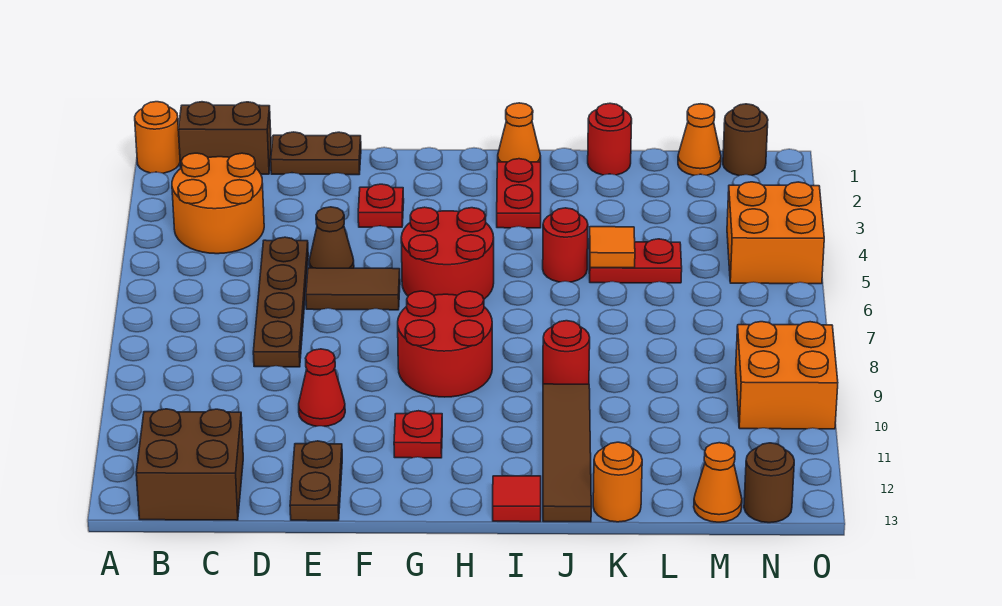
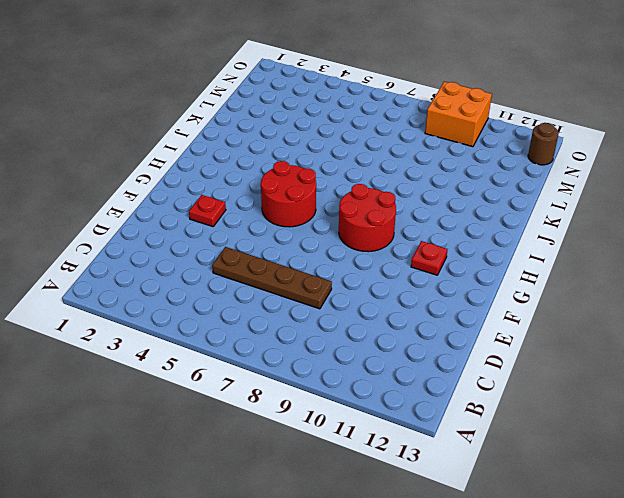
none -> orange round brick A1 level 1
none -> brown brick B1:C1 level 1
none -> orange round brick B3:C4 level 1
none -> brown brick B12:C13 level 1

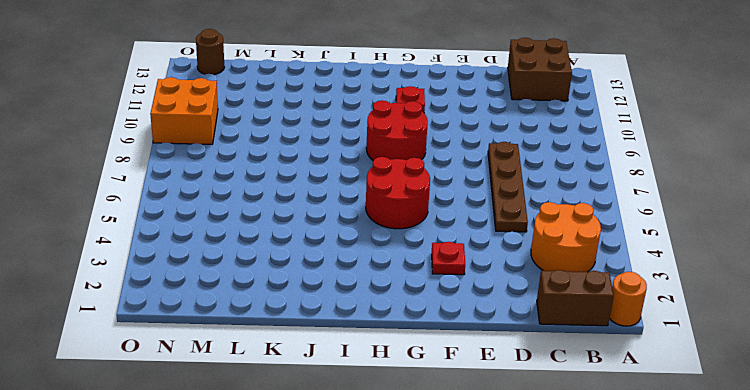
none -> brown plate D1:E1 level 1
none -> brown cone E5 level 1
none -> brown tile E6:F6 level 1
none -> red cone E10 level 1

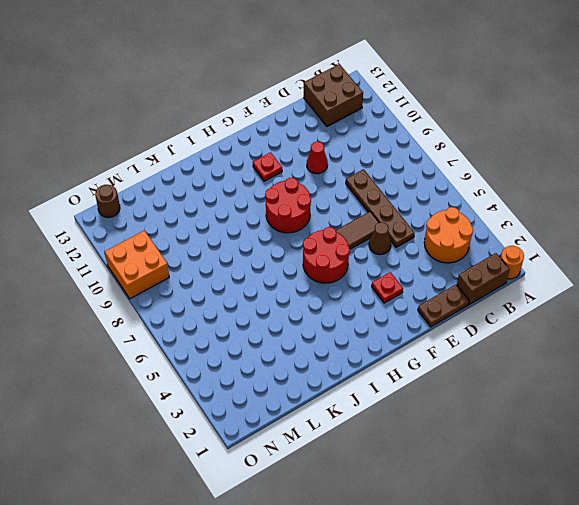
none -> brown plate E12:E13 level 1
none -> orange cone I1 level 1
none -> red plate I2:I3 level 1
none -> red tile I13 level 1

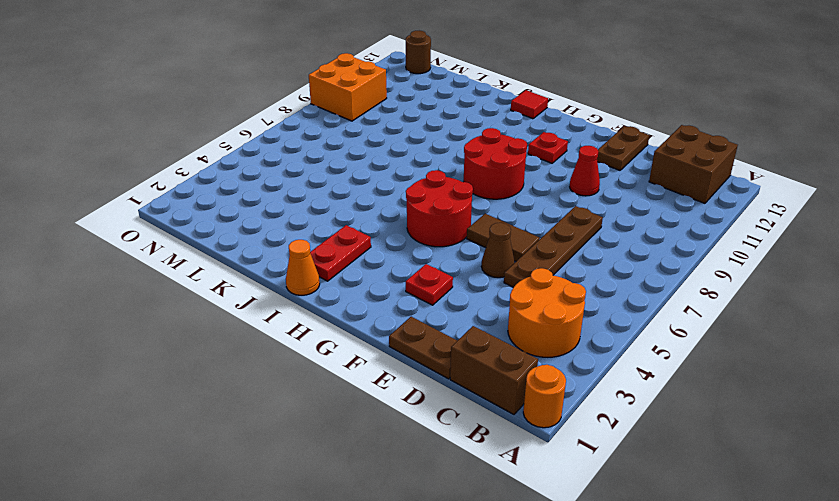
none -> red round brick J5 level 1
none -> red round brick J9 level 1
none -> brown tile J10:J13 level 1
none -> red round brick K1 level 1

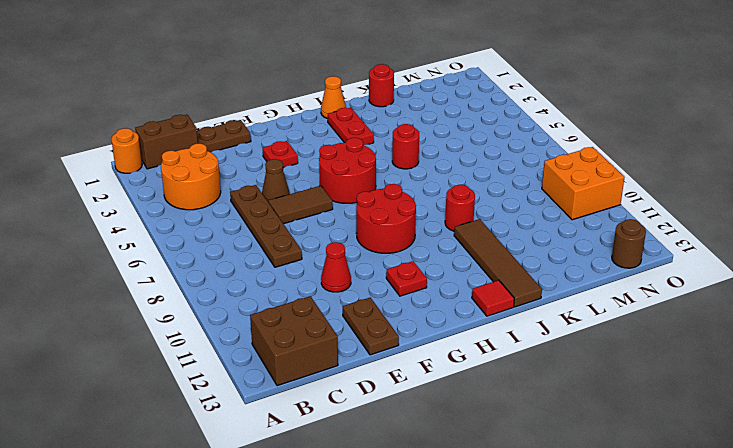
none -> red plate K5:L5 level 1
none -> orange round brick K13 level 1
none -> orange cone M1 level 1
none -> orange cone M13 level 1

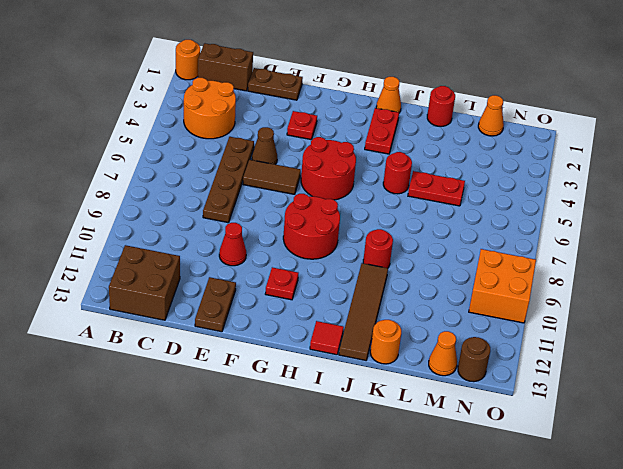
none -> brown round brick N1 level 1
none -> orange brick N4:O5 level 1
none -> orange tile K5 level 2

